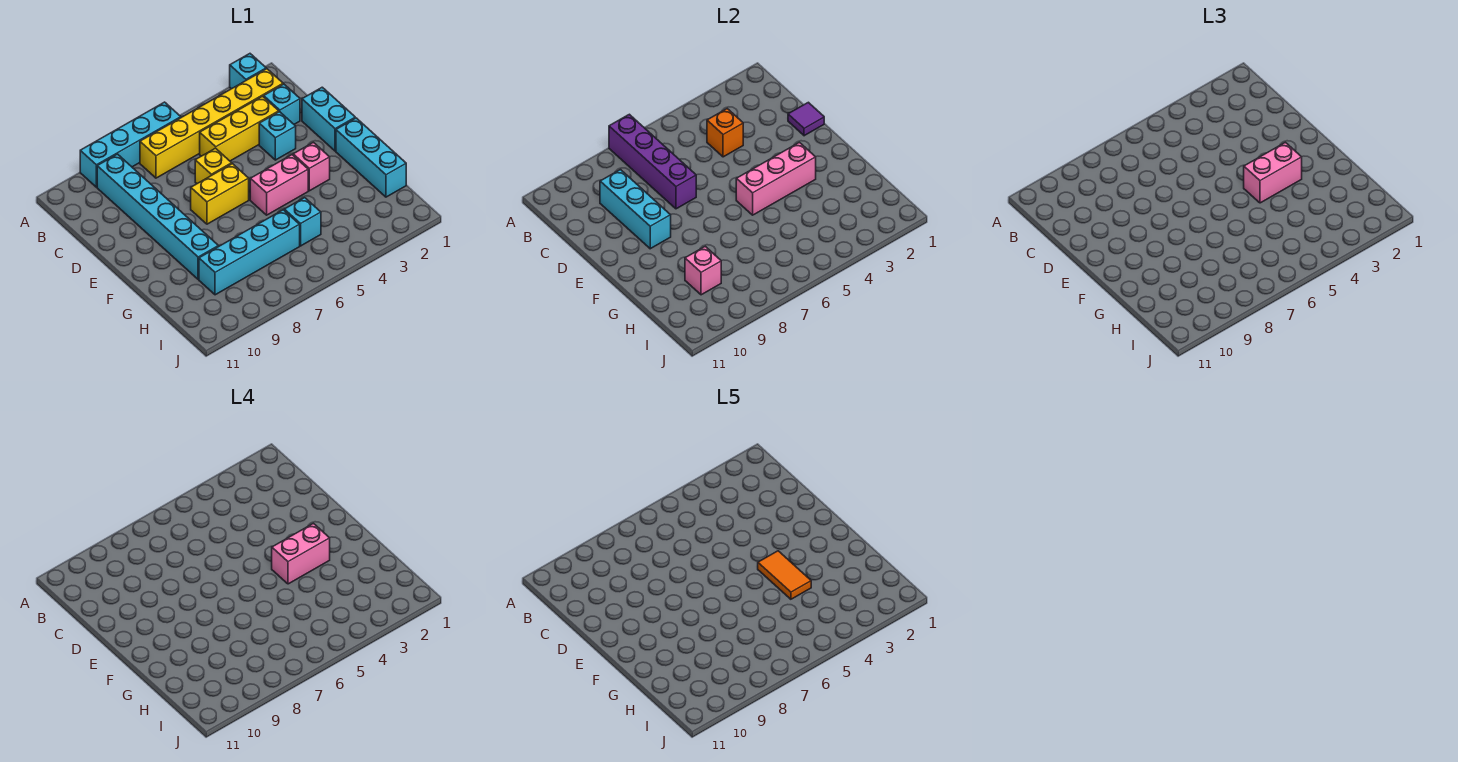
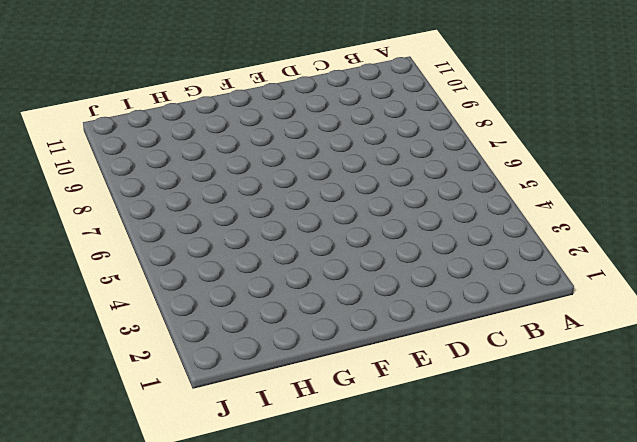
none -> cyan brick A2 level 1
none -> cyan brick A6:A9 level 1
none -> yellow brick B2:B7 level 1

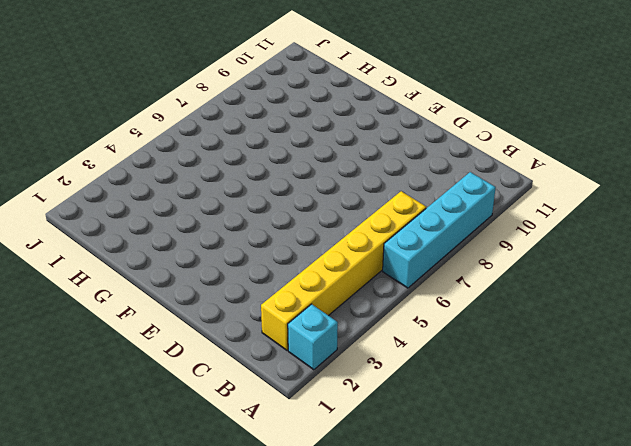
none -> cyan brick B9:G9 level 1
none -> cyan brick C2 level 1
none -> yellow brick C3:C5 level 1

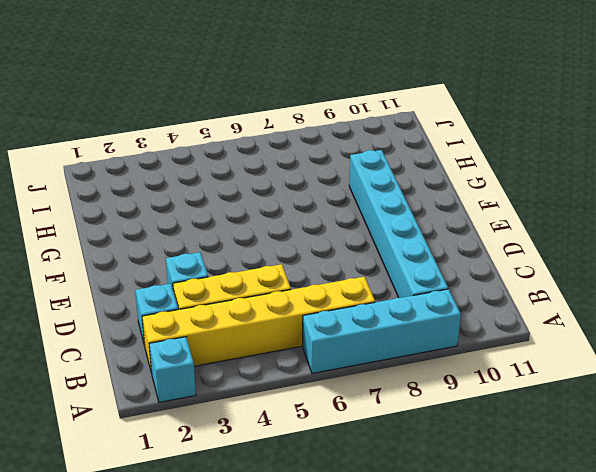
none -> cyan brick D1:E1 level 1
none -> yellow brick D6 level 1
none -> yellow brick E6:E7 level 1

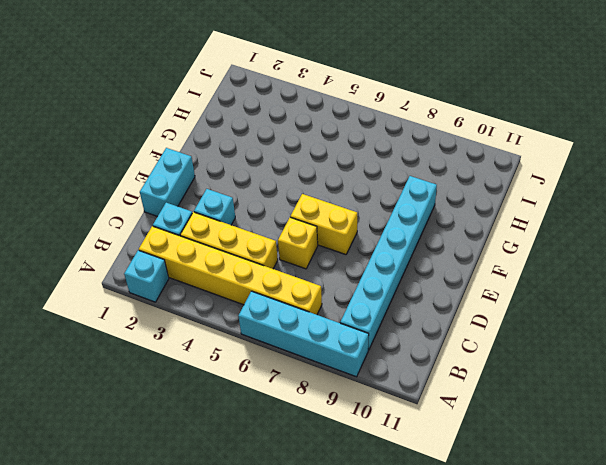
none -> cyan brick F1:H1 level 1
none -> pink brick F3 level 1
none -> pink brick F4:F5 level 1

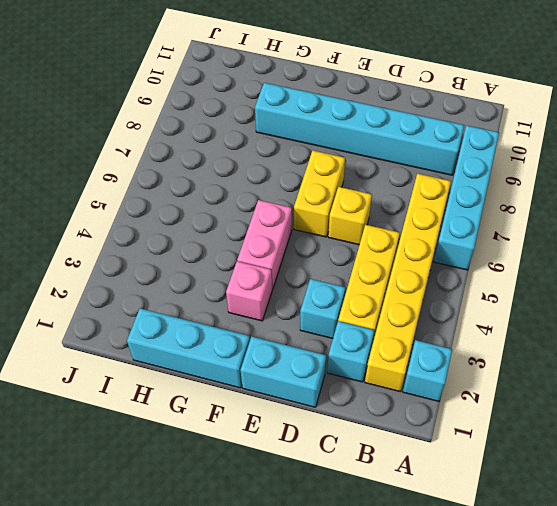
none -> cyan brick H5 level 1
none -> cyan brick H6:H9 level 1
none -> purple brick A7:D7 level 2

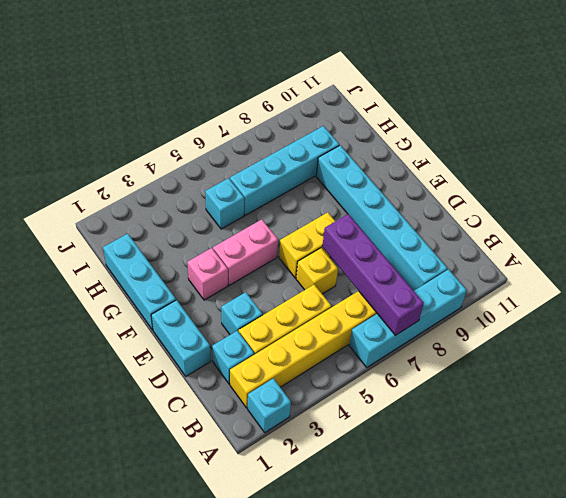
none -> orange brick C4 level 2
none -> cyan brick C9:E9 level 2
none -> purple tile D1 level 2

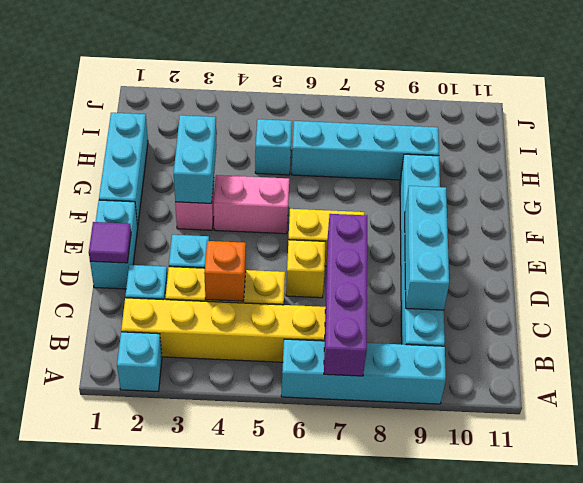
cyan brick F3:G3 level 2 -> pink brick F3:F5 level 2
none -> pink brick H9 level 2
none -> pink brick F3:F4 level 3
none -> pink brick F3:F4 level 4

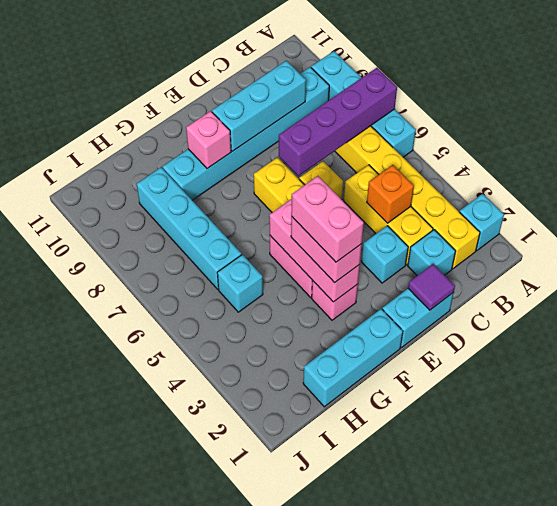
pink brick F9 level 2 -> pink brick H9 level 2
none -> orange tile F4:G4 level 5

